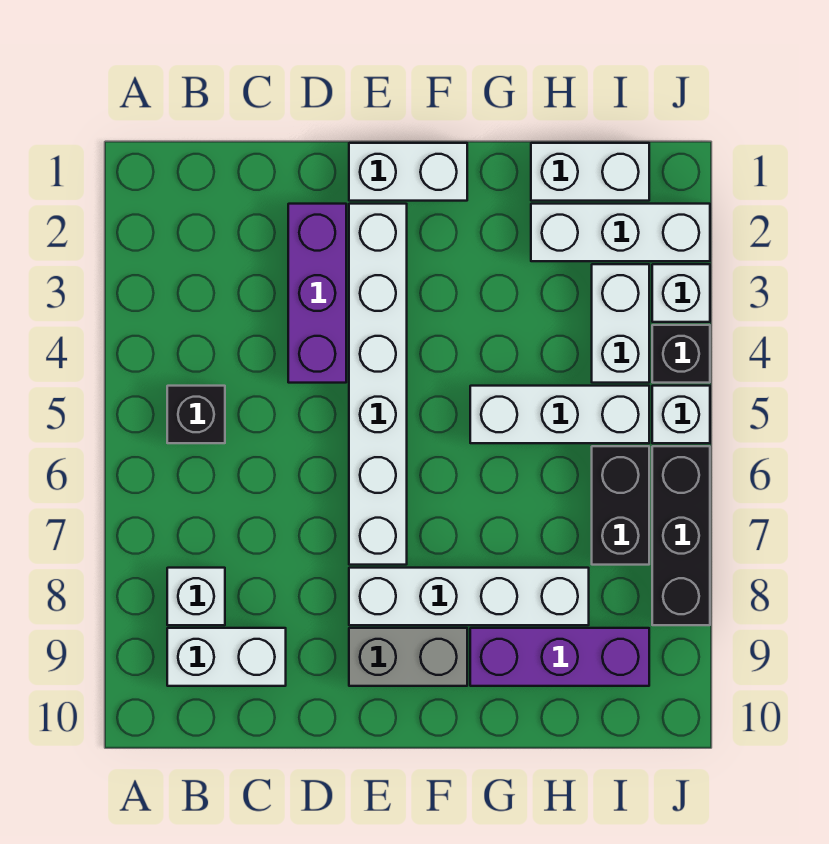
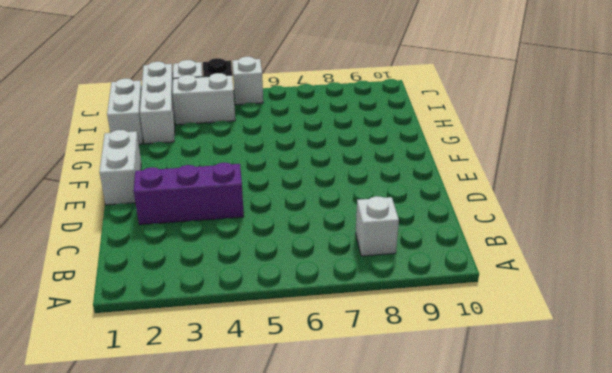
none -> black brick B5 level 1
none -> white brick B9:C9 level 1
none -> white brick E2:E7 level 1

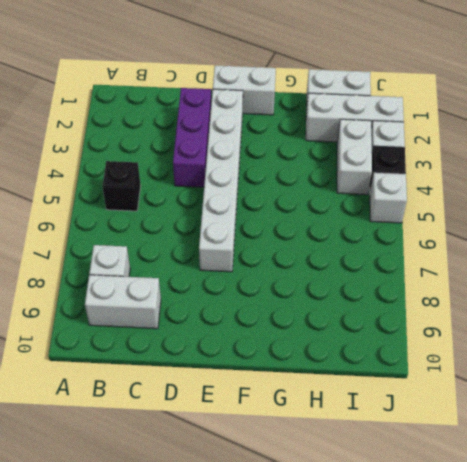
none -> white brick E8:H8 level 1
none -> grey brick E9:F9 level 1
none -> white brick G5:I5 level 1

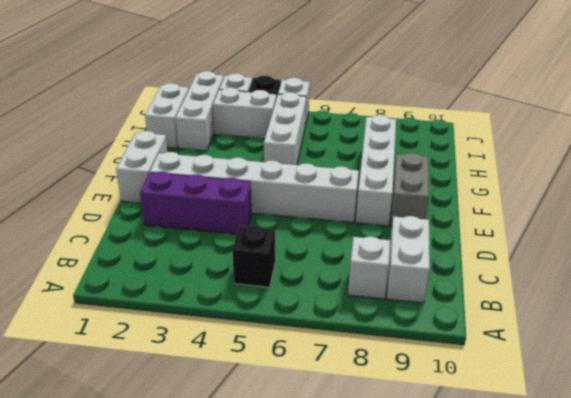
none -> purple brick G9:I9 level 1
none -> black brick I6:I7 level 1
none -> black brick J6:J8 level 1

